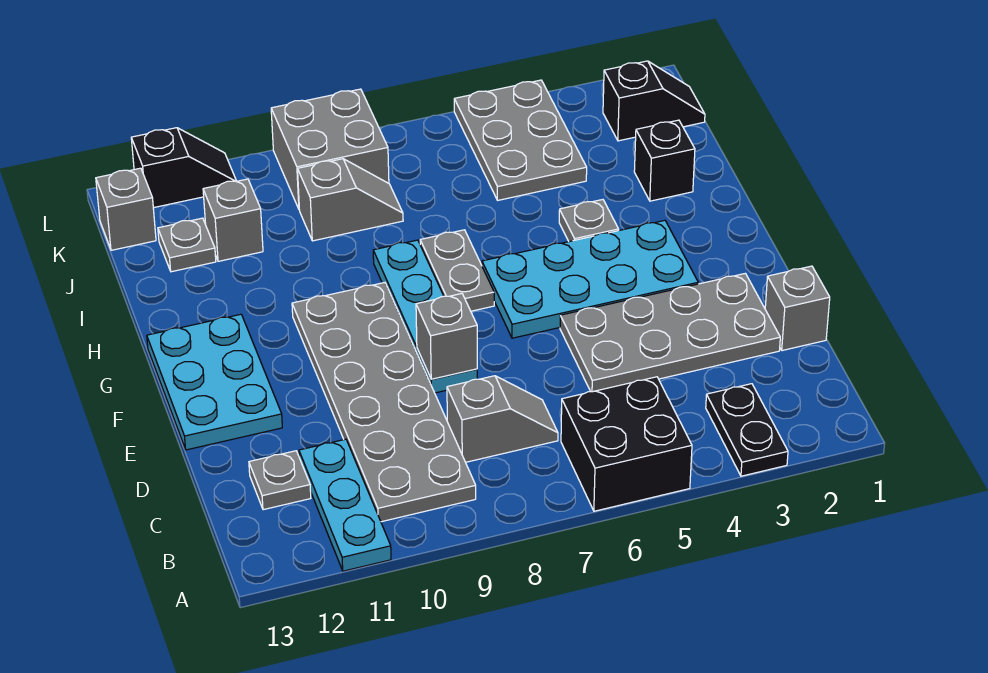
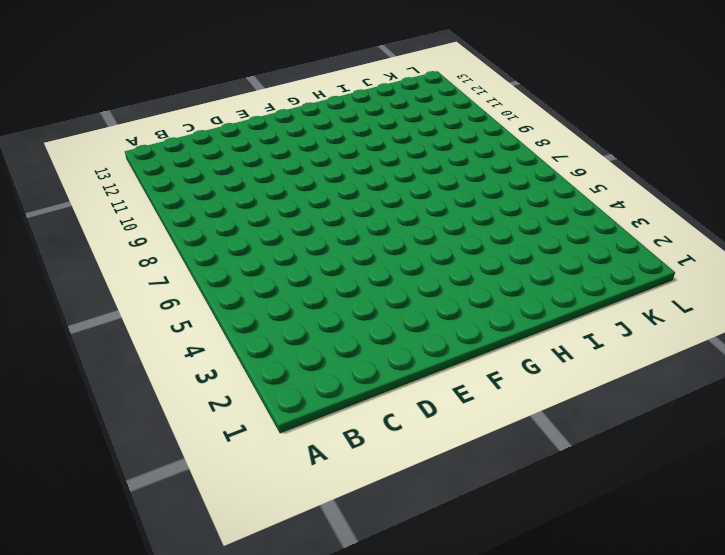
none -> black plate A3:B3 level 1
none -> black brick A5:B6 level 1
none -> cyan plate A11:C11 level 1

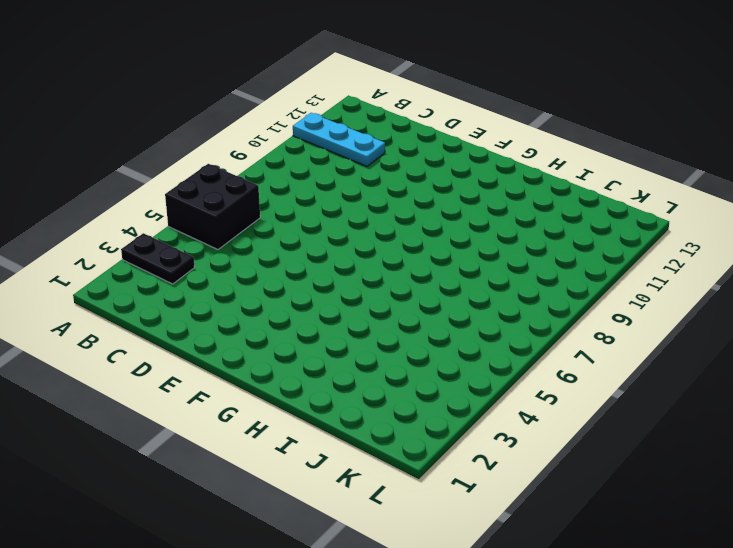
none -> grey plate B9:G10 level 1
none -> grey slope C7:C8 level 1 top 8
none -> grey plate C12 level 1

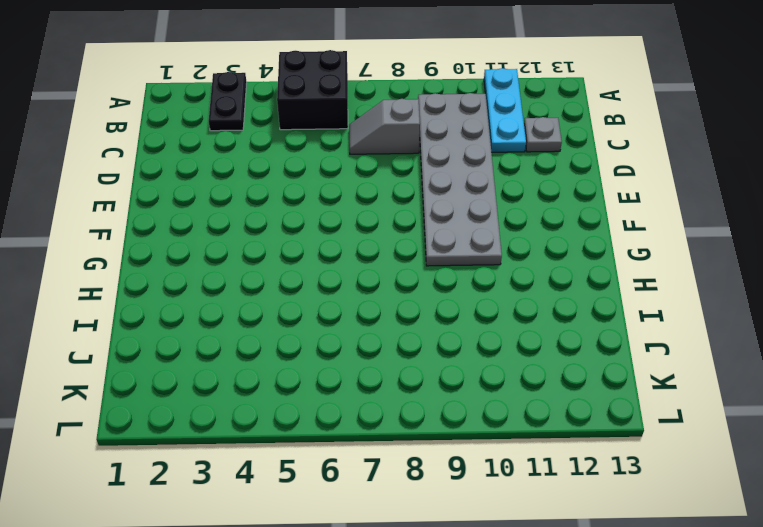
none -> grey brick D1 level 1
none -> grey plate D2:E5 level 1
none -> cyan plate E8:H8 level 1

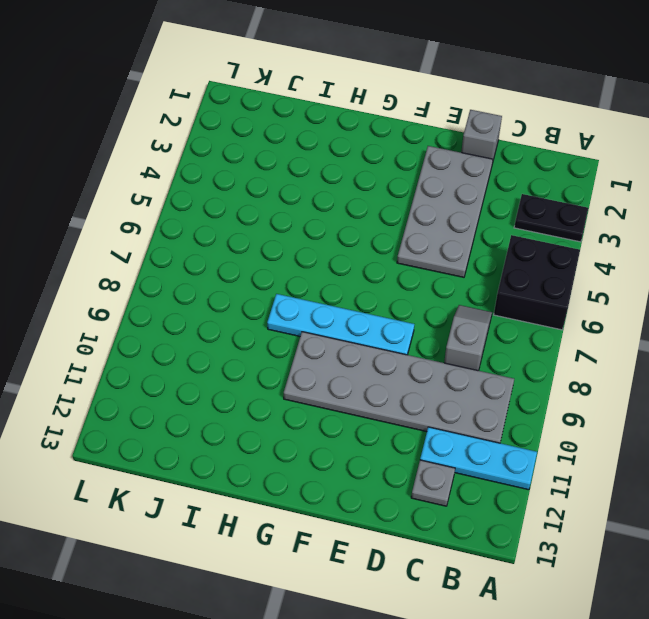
none -> cyan plate E12:G13 level 1
none -> cyan plate F3:G6 level 1
none -> grey plate G7:H7 level 1

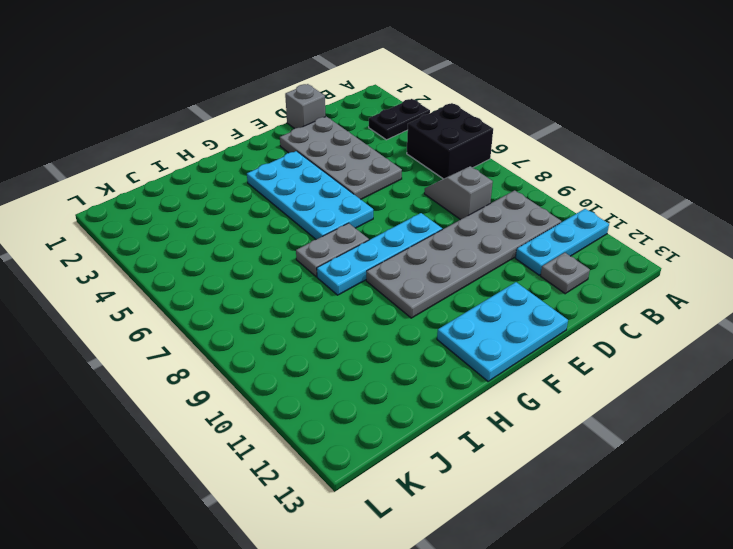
none -> grey plate H4 level 1
none -> black brick I2 level 1
none -> grey plate J4:L5 level 1

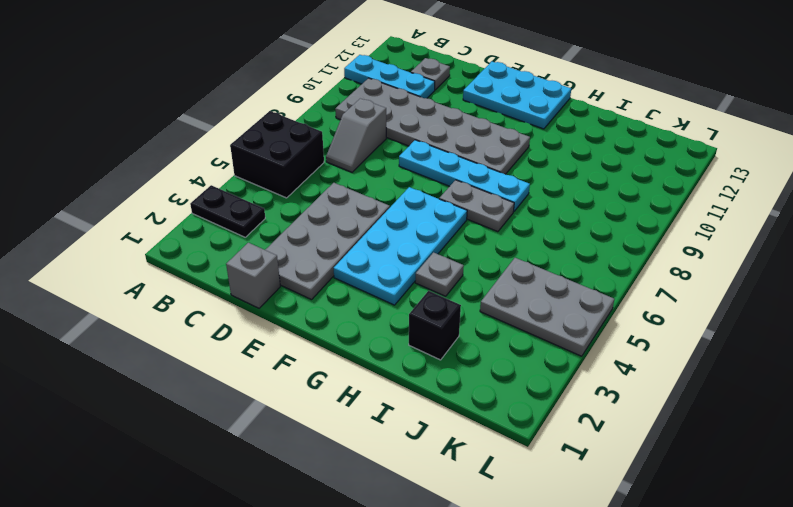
none -> grey slope J8:J9 level 1 top 9
none -> grey brick J11 level 1
none -> grey plate J12 level 1

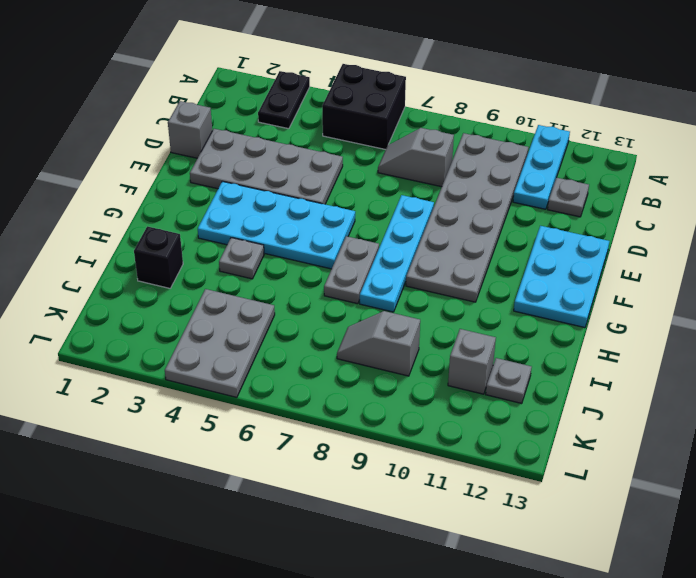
none -> black slope K1:K2 level 1 top 2
none -> grey brick K8:L9 level 1
none -> grey brick K13 level 1

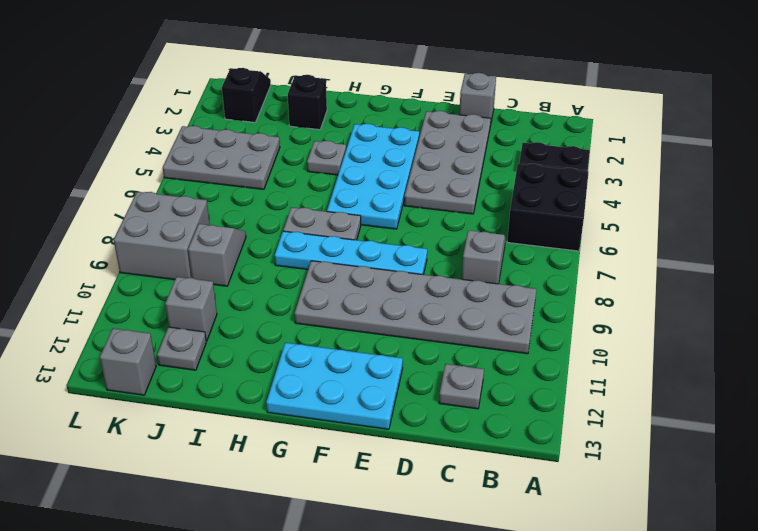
none -> cyan plate A11:C11 level 1
none -> black slope L11:L12 level 1 top 12
none -> grey brick E8 level 2

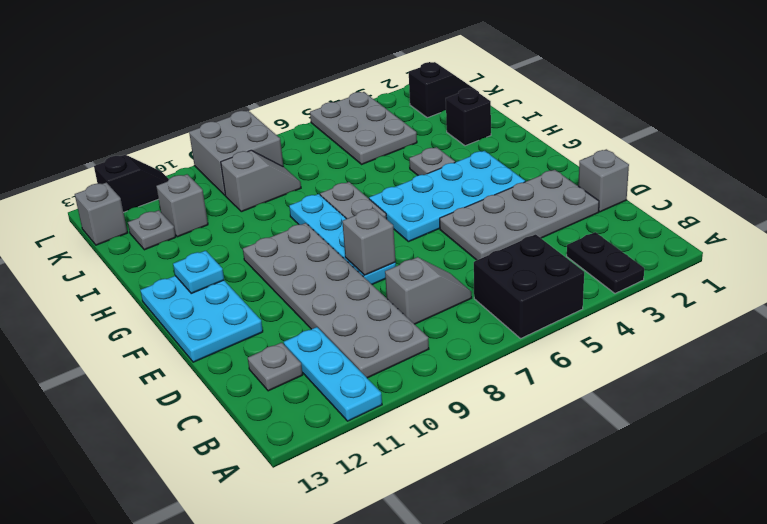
cyan plate G12 level 2 -> none

